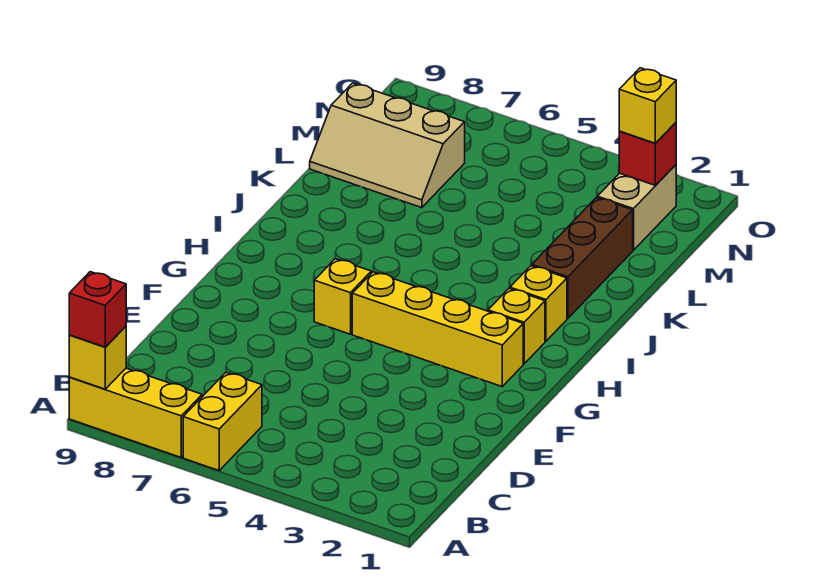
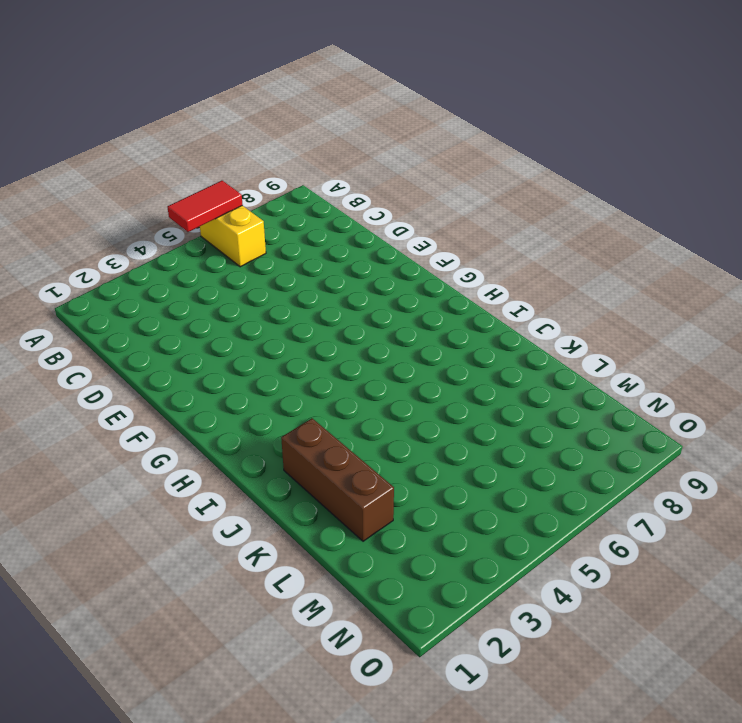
red tile A5:A6 level 2 -> none
none -> yellow brick A7:A9 level 1
none -> yellow brick G2:G5 level 1
none -> yellow brick G6 level 1

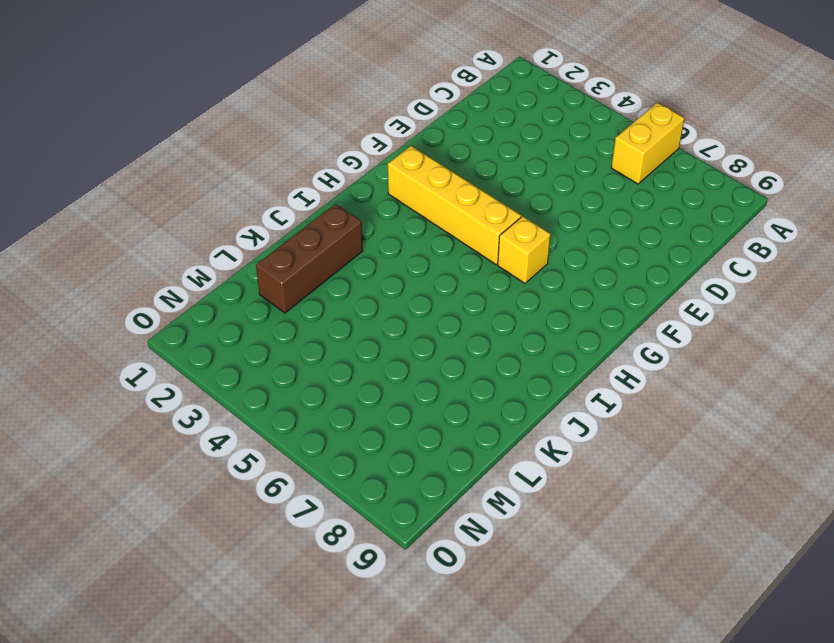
none -> yellow brick A7:A9 level 1
none -> yellow brick H2 level 1
none -> yellow brick I2 level 1

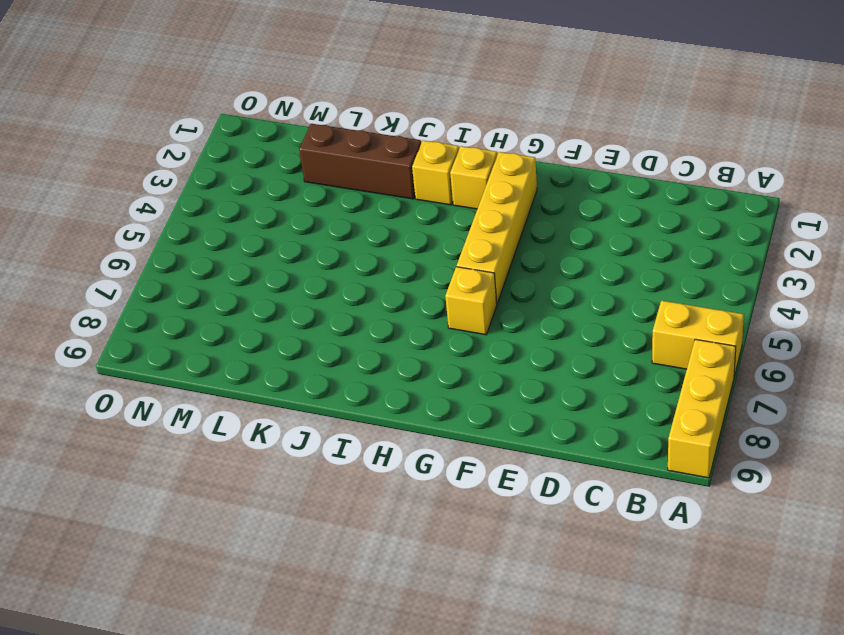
none -> tan slope L7:M9 level 1 top M
none -> tan brick M2:N2 level 1
none -> yellow brick A9 level 2

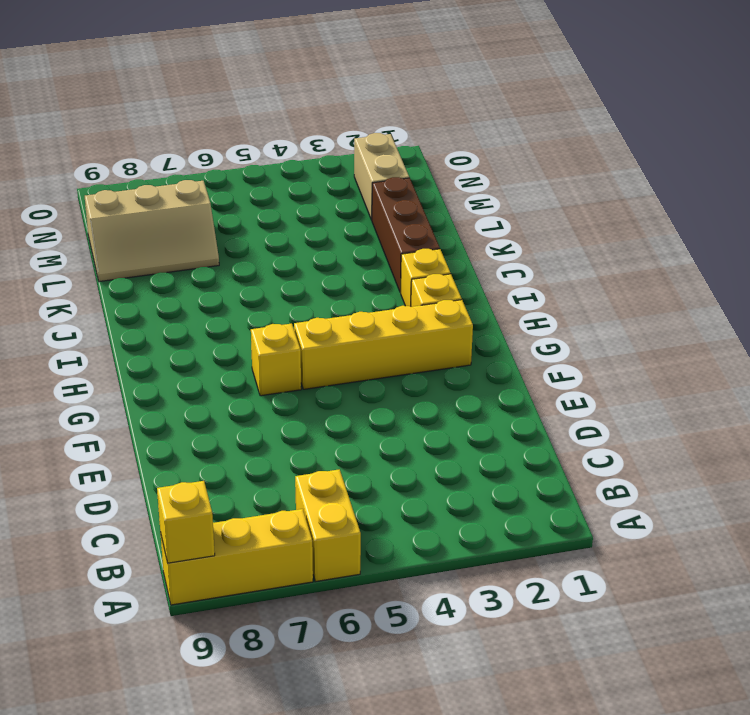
none -> red brick N2 level 2
none -> red brick A9 level 3
none -> yellow brick N2 level 3

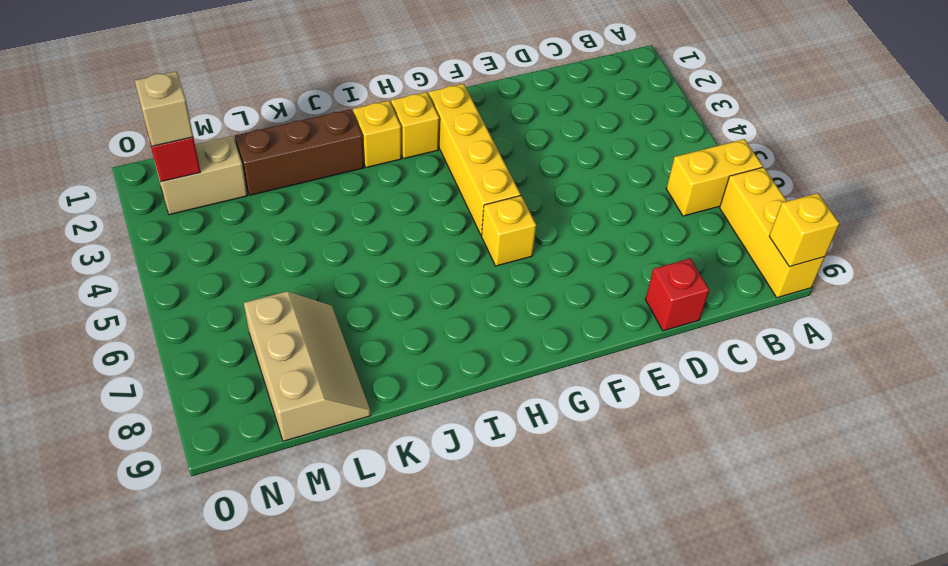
red brick D9 level 1 -> red brick A9 level 3
tan brick N2 level 3 -> yellow brick N2 level 3

